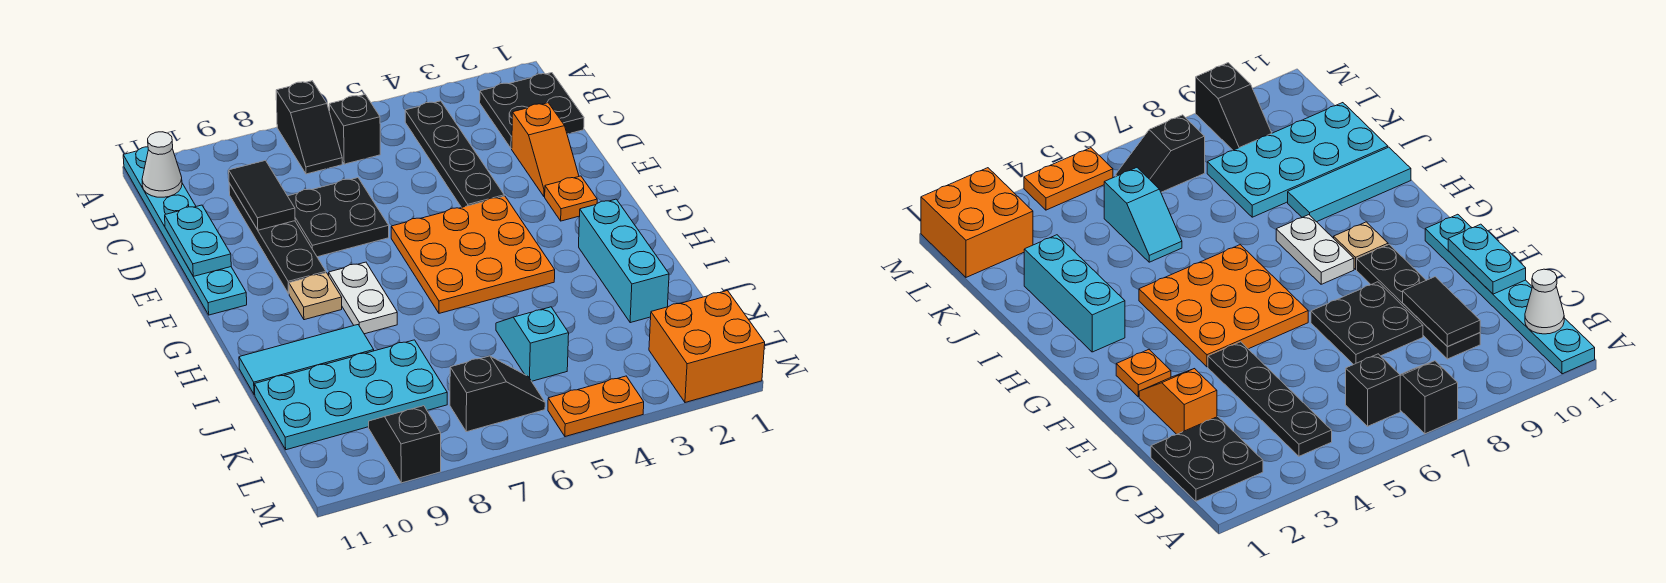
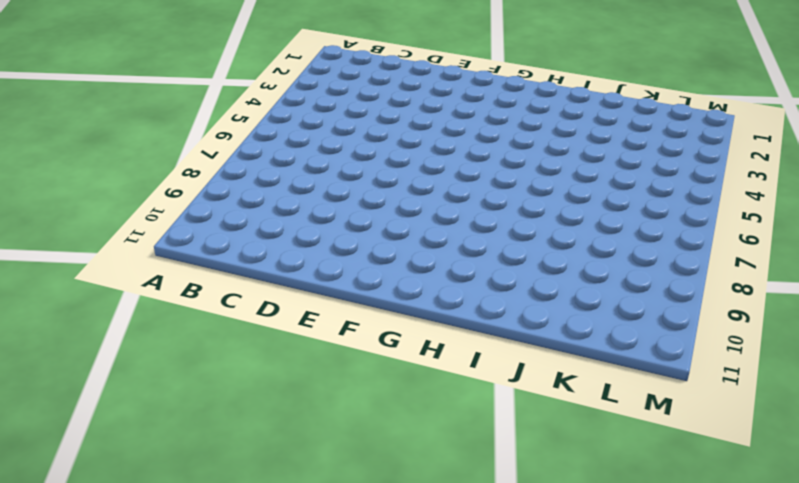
none -> black slope A7:B7 level 1 top A
none -> cyan plate A11:F11 level 1
none -> black plate B1:C2 level 1

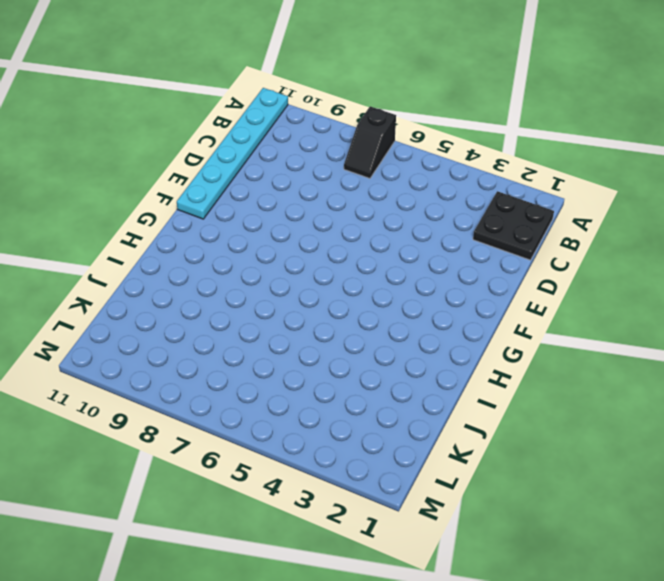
none -> black plate B4:E4 level 1
none -> black brick B6 level 1
none -> black plate C9:F9 level 1

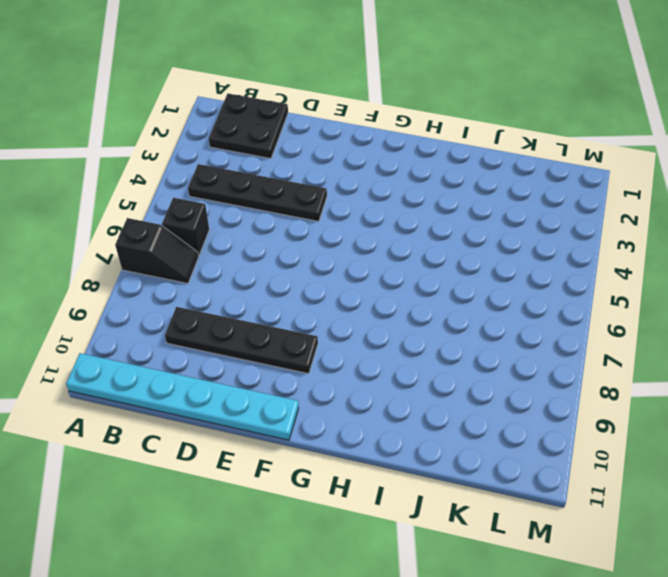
none -> orange slope D2:E2 level 1 top D
none -> black plate D7:E8 level 1
none -> orange plate F2 level 1

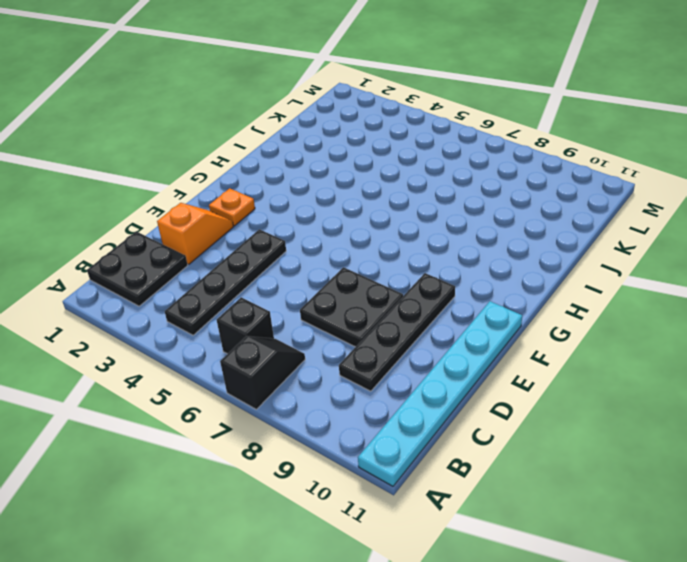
none -> orange plate F4:H6 level 1
none -> white plate G8:H8 level 1
none -> tan plate G9 level 1

